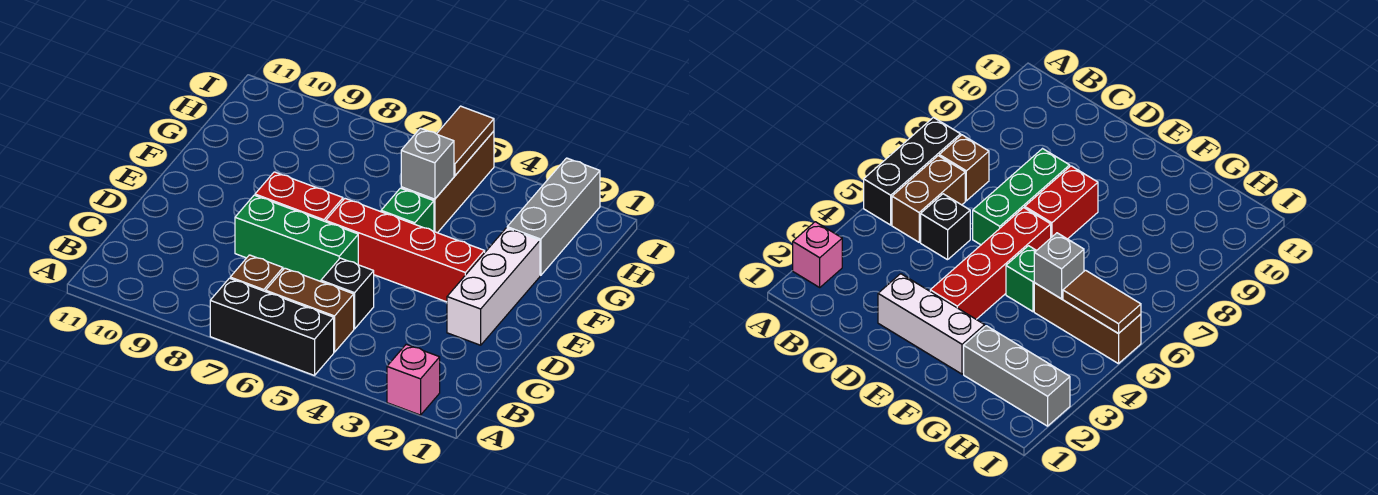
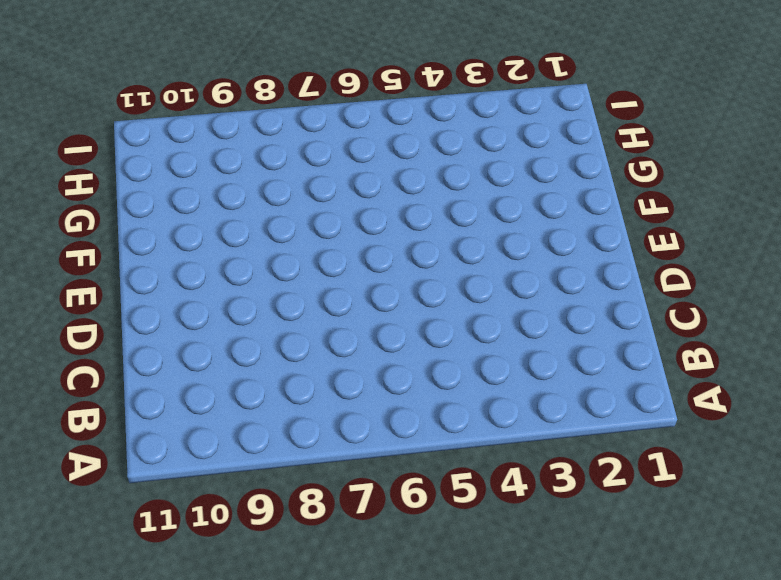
none -> pink brick A2 level 1
none -> black brick A5:A7 level 1
none -> brown brick B5:B6 level 1

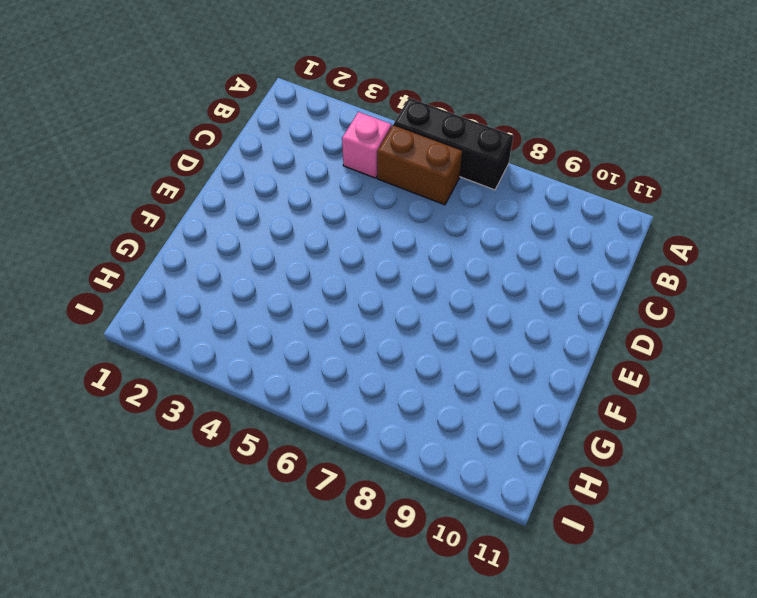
pink brick B4 level 1 -> pink brick A2 level 1
none -> brown brick B7 level 1
none -> black brick C5 level 1
none -> white brick D2:F2 level 1

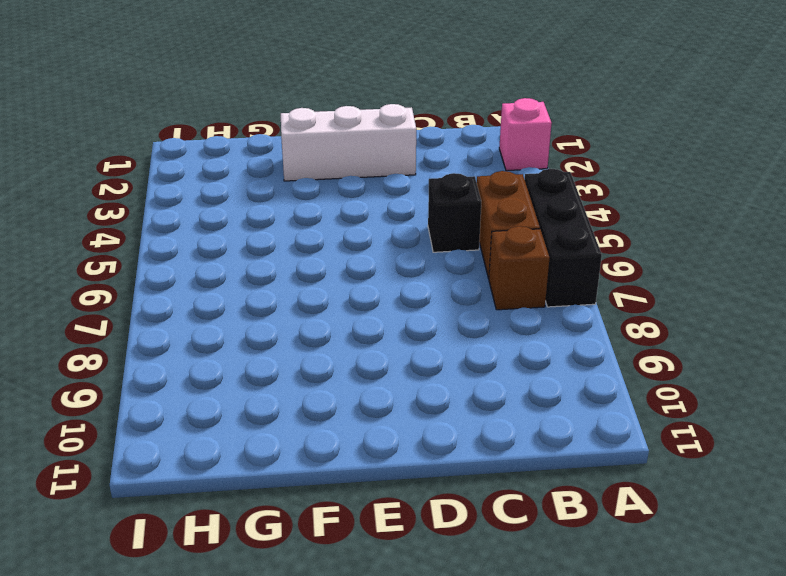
none -> green brick D6:D8 level 1
none -> red brick E3:E6 level 1
none -> red brick E7:E8 level 1

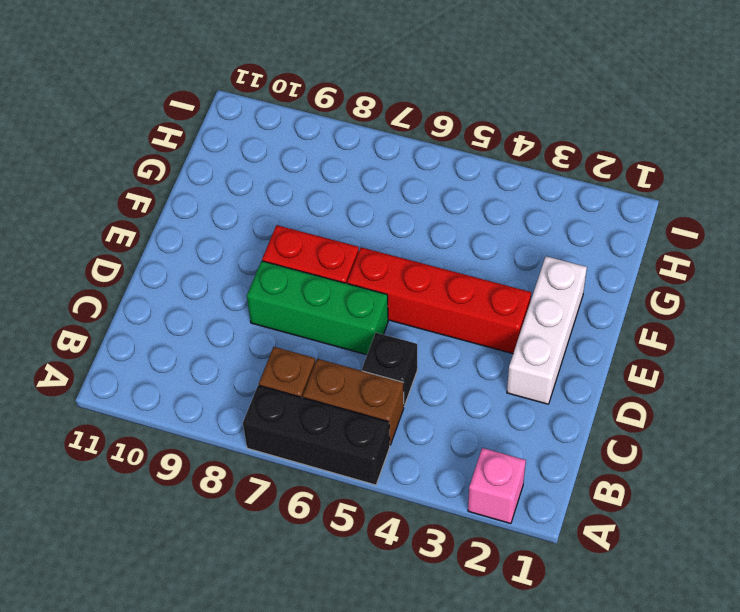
none -> green brick F5 level 1
none -> grey brick G2:I2 level 1
none -> brown brick G5:I5 level 1

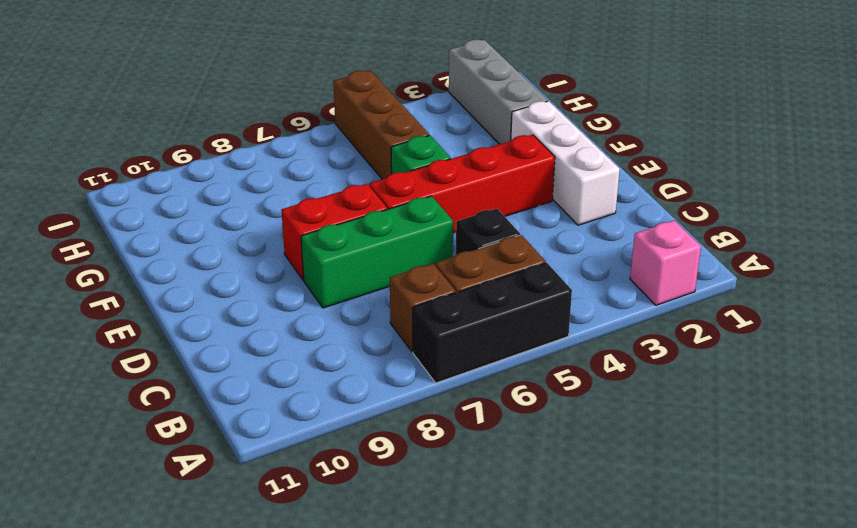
none -> grey brick G5 level 2
none -> brown tile H5:I5 level 2

